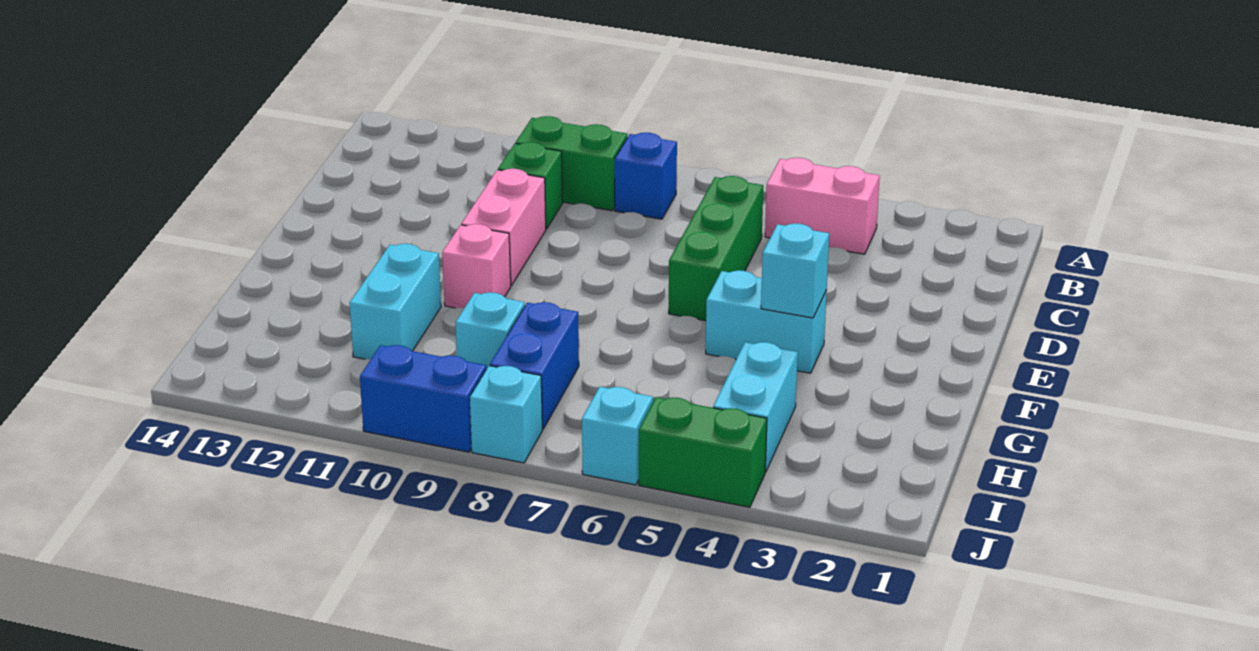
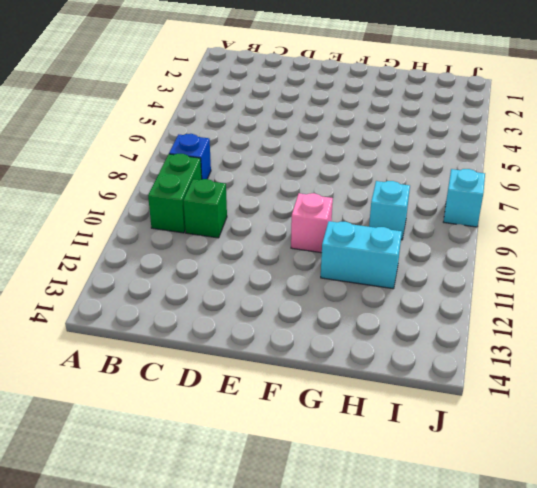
none -> pink brick B4:B5 level 1
none -> green brick C6:E6 level 1
none -> pink brick D10:E10 level 1

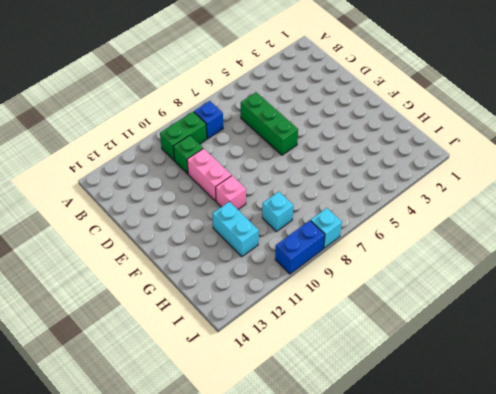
none -> pink brick B4:B5 level 1
none -> cyan brick F4:F5 level 1
none -> cyan brick H4:I4 level 1

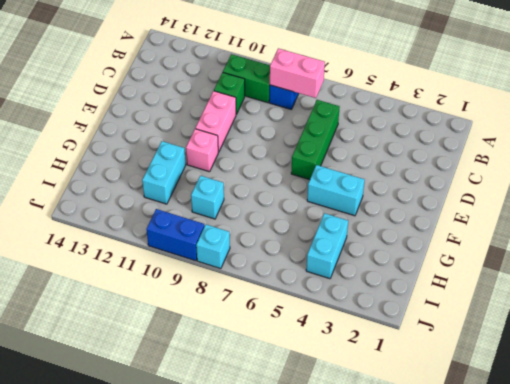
pink brick B7:B8 level 2 -> pink brick B4:B5 level 1
none -> blue brick H8:I8 level 1
none -> green brick J4:J5 level 1
none -> cyan brick J6 level 1

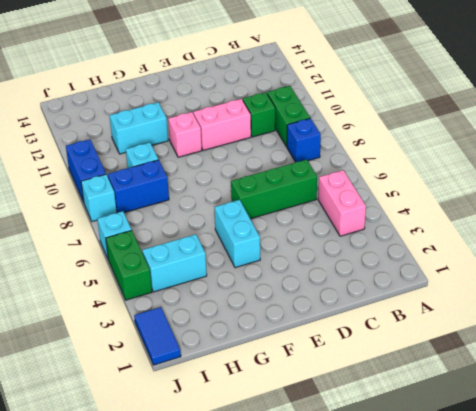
blue tile J1:J2 level 1 -> none
none -> cyan brick F4 level 2

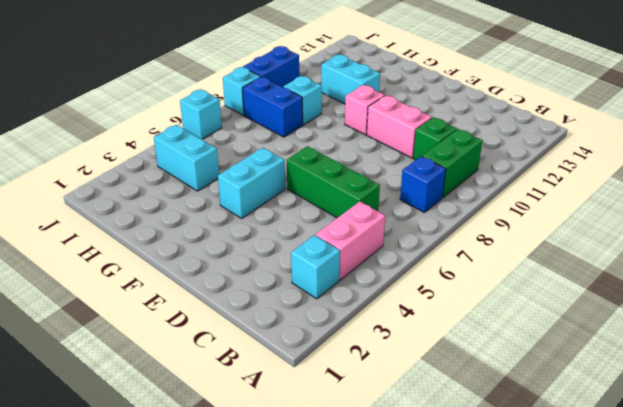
cyan brick B3 level 1 -> cyan brick F4 level 2
none -> green brick J4:J5 level 1

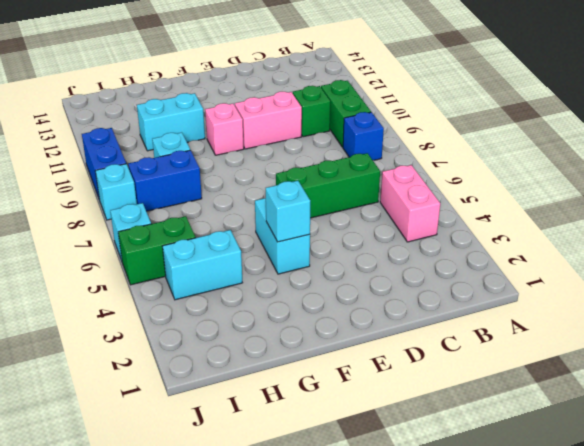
green brick I5:J5 level 1 -> green brick J4:J5 level 1

